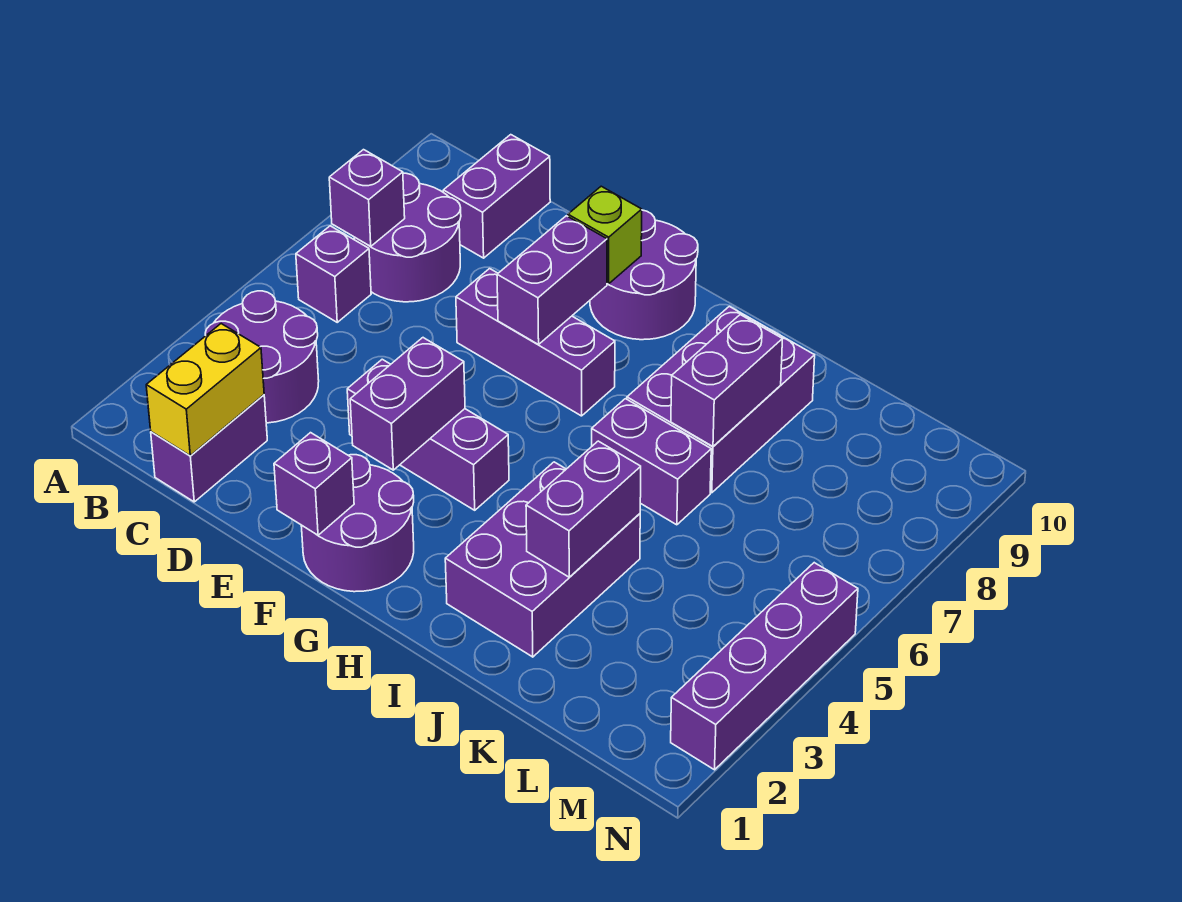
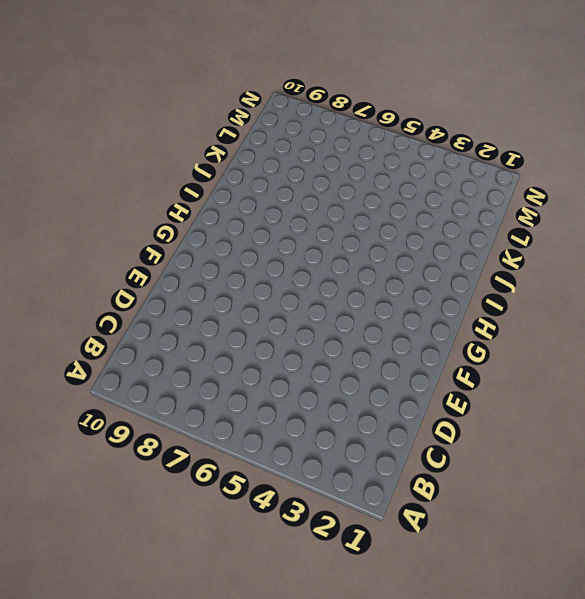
none -> purple round brick B3:C4 level 1
none -> purple brick B6 level 1
none -> purple round brick B7:C8 level 1

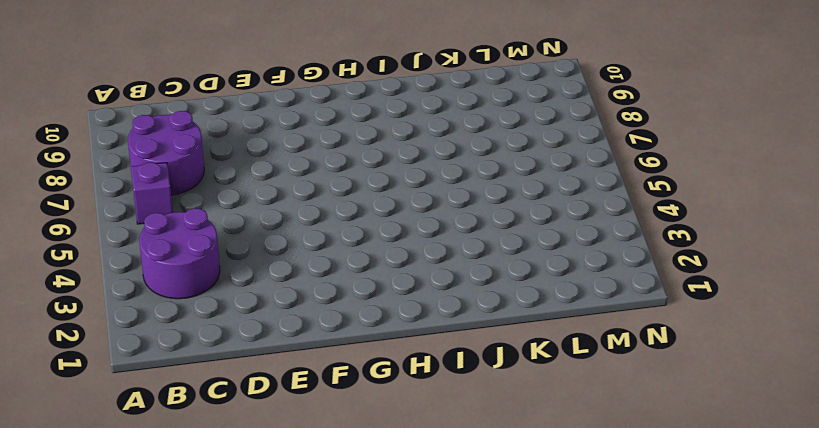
none -> purple brick C1:C2 level 1
none -> purple brick C9:C10 level 1
none -> purple brick E4:G4 level 1

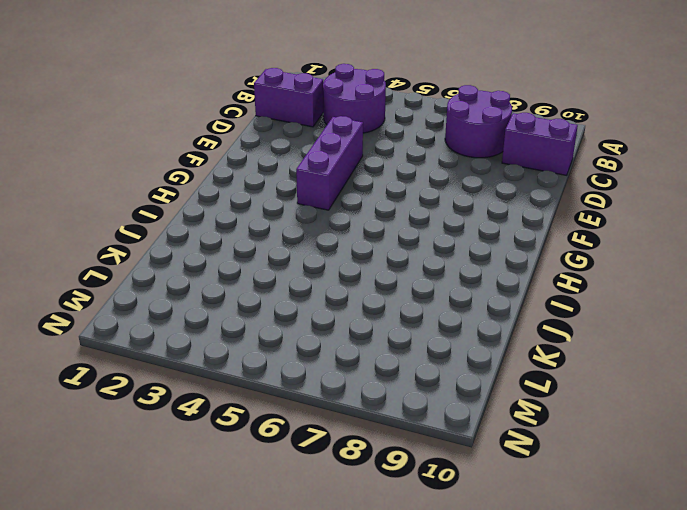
none -> purple brick B6 level 1
none -> purple brick E7:G7 level 1
none -> purple round brick F1:G2 level 1

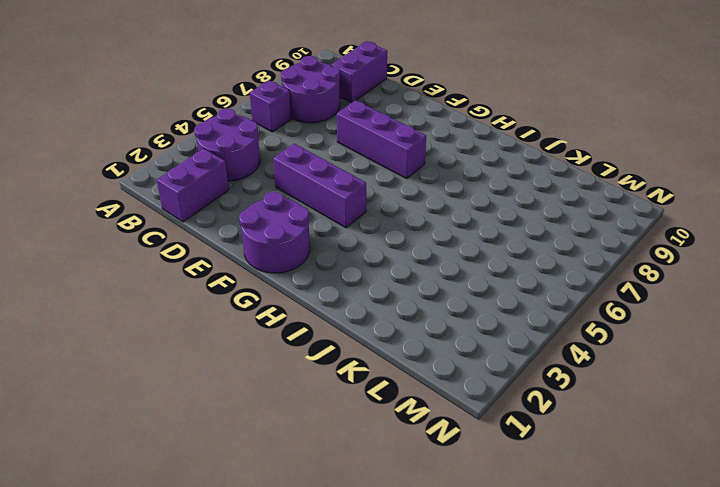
none -> purple round brick F9:G10 level 1
none -> purple brick I2:J4 level 1
none -> purple brick I6:J6 level 1

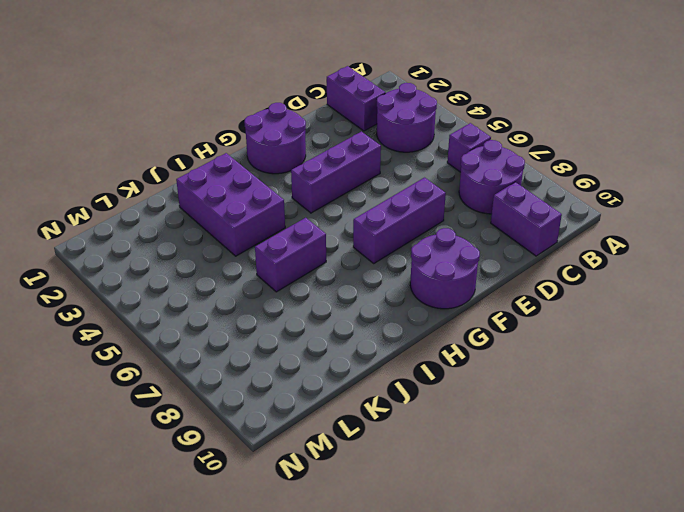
none -> purple brick I7:J9 level 1
none -> purple brick N2:N5 level 1
none -> purple brick B7 level 2

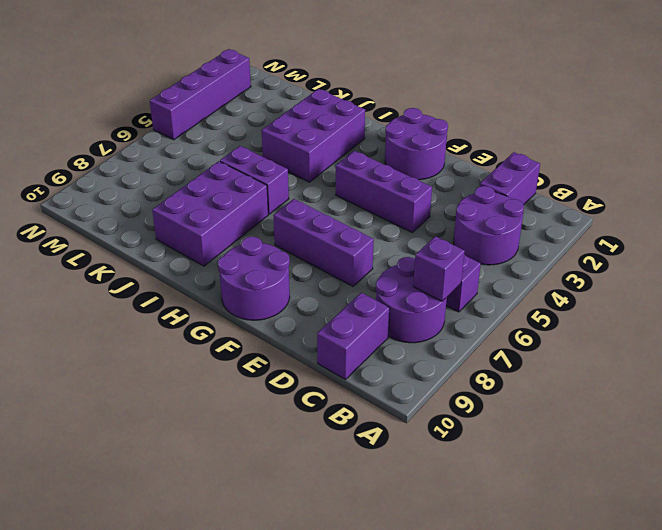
none -> yellow brick C1:C2 level 2
none -> purple brick F1 level 2
none -> purple brick F3:F4 level 2

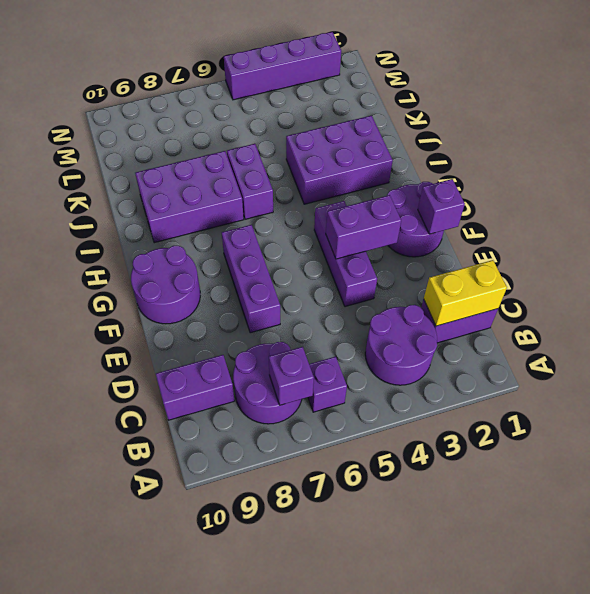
none -> purple brick F7:F8 level 2
none -> lime brick F9 level 2
none -> purple brick J3:J4 level 2

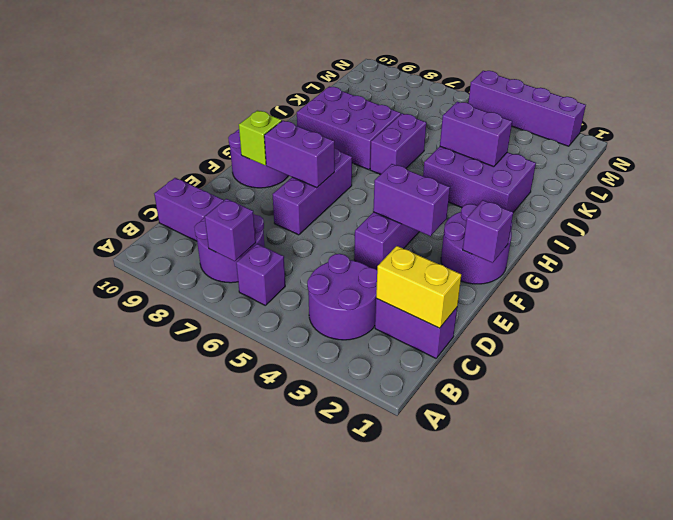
none -> purple brick J7:J8 level 2

